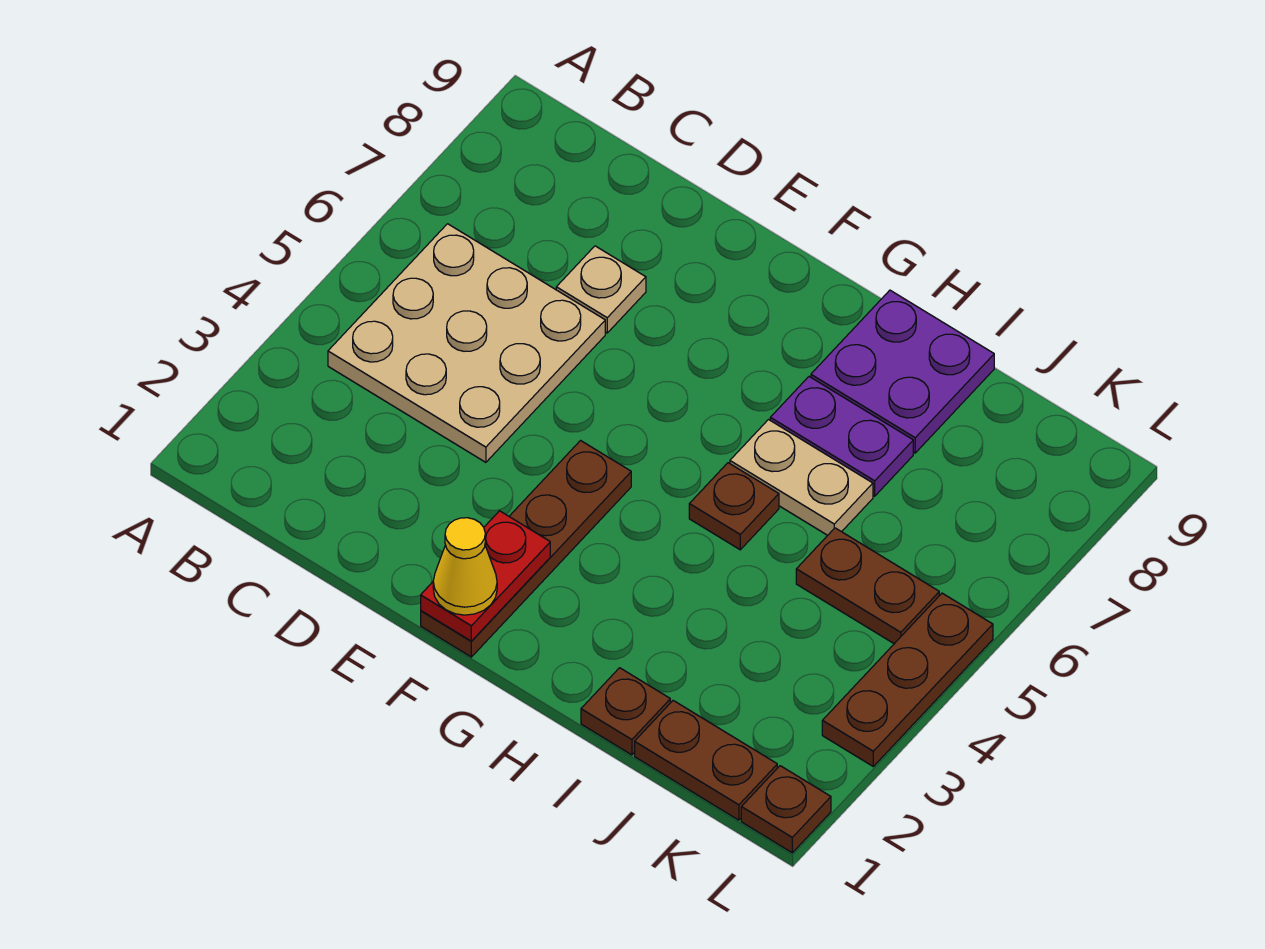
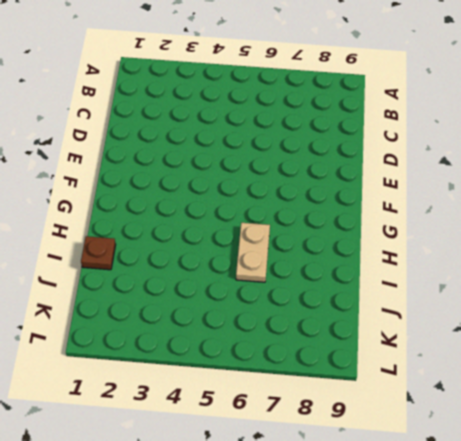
none -> tan plate B4:D6 level 1
none -> tan plate D7 level 1
none -> brown plate F1:F4 level 1

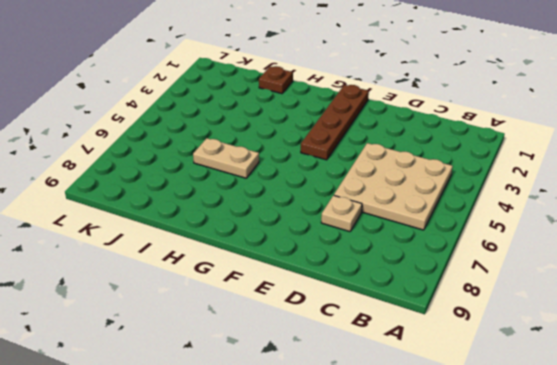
none -> brown plate H5 level 1
none -> purple plate H7:I7 level 1
none -> purple plate H8:I9 level 1

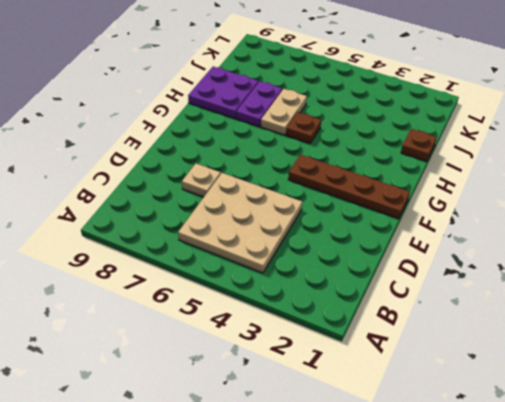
none -> brown plate J1:K1 level 1
none -> brown plate J5:K5 level 1
none -> brown plate L1 level 1

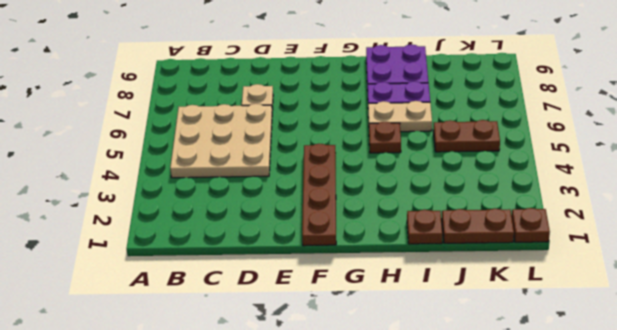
none -> brown plate L3:L5 level 1
none -> red plate F1:F2 level 2
none -> yellow cone F1 level 3

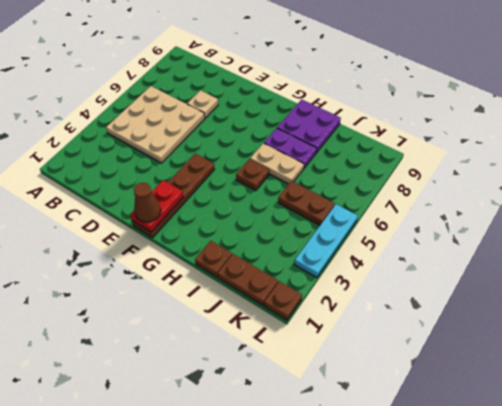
brown cone F1 level 3 -> yellow cone F1 level 3
cyan plate L3:L5 level 1 -> brown plate L3:L5 level 1

